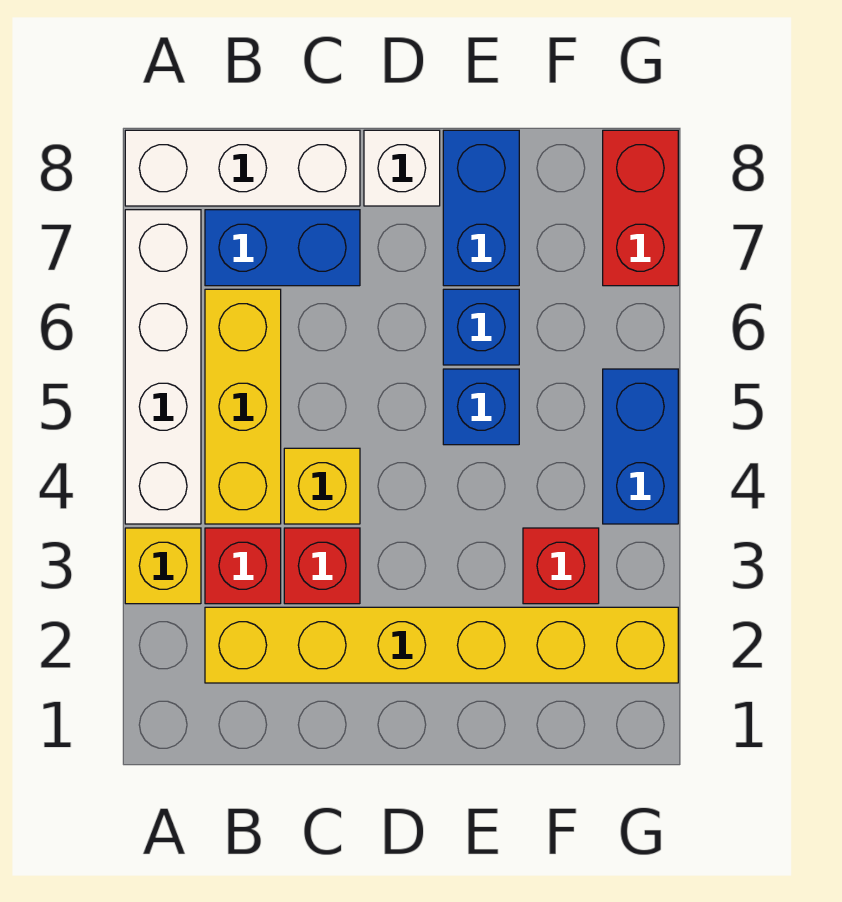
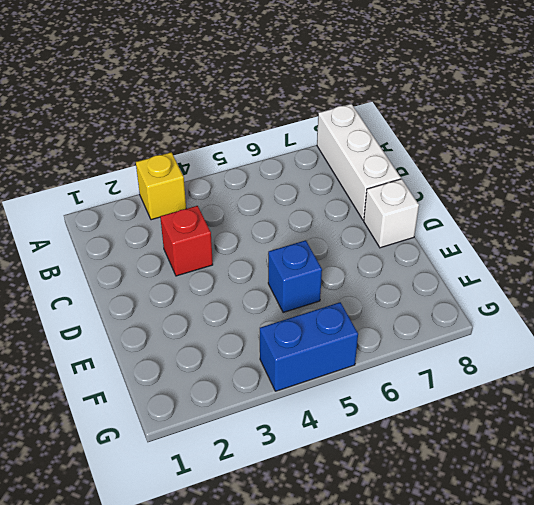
none -> white brick A4:A7 level 1
none -> yellow brick B2:G2 level 1
none -> red brick B3 level 1

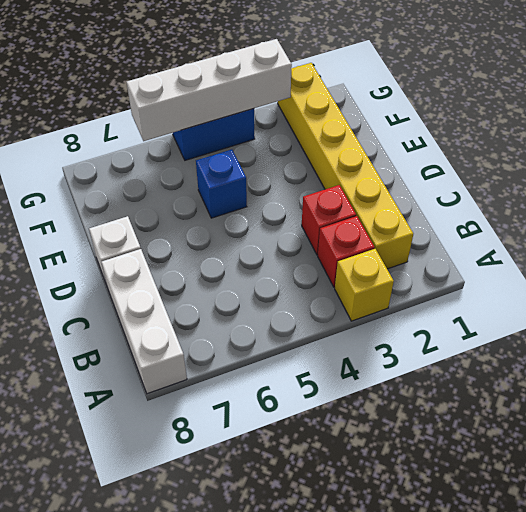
white brick G3:G6 level 2 -> white brick A4:A7 level 1
none -> yellow brick B4:B6 level 1
none -> blue brick B7:C7 level 1
none -> yellow brick C4 level 1

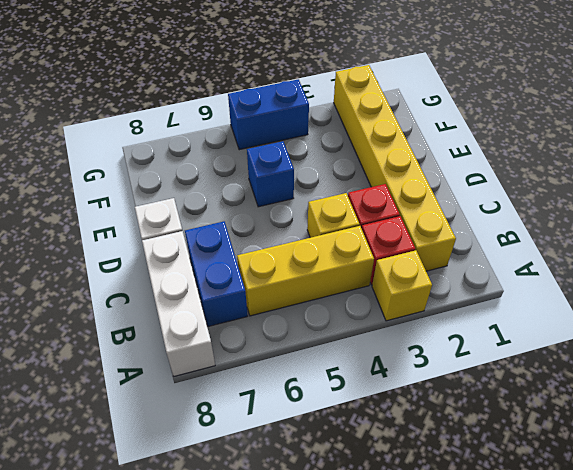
none -> white brick A4:A7 level 1
none -> blue brick E6 level 1
none -> blue brick E7:E8 level 1

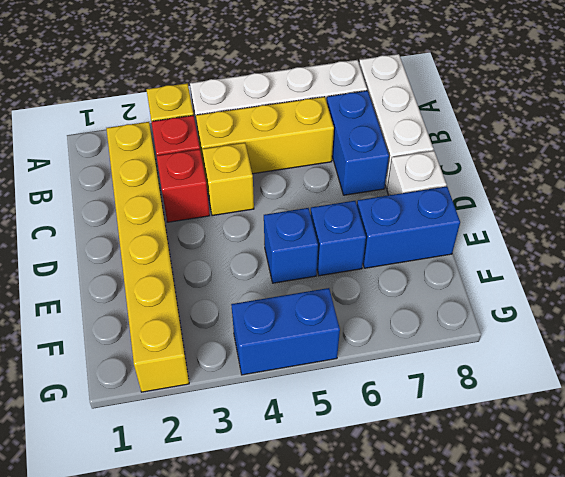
none -> red brick F3 level 1
none -> red brick G7:G8 level 1

